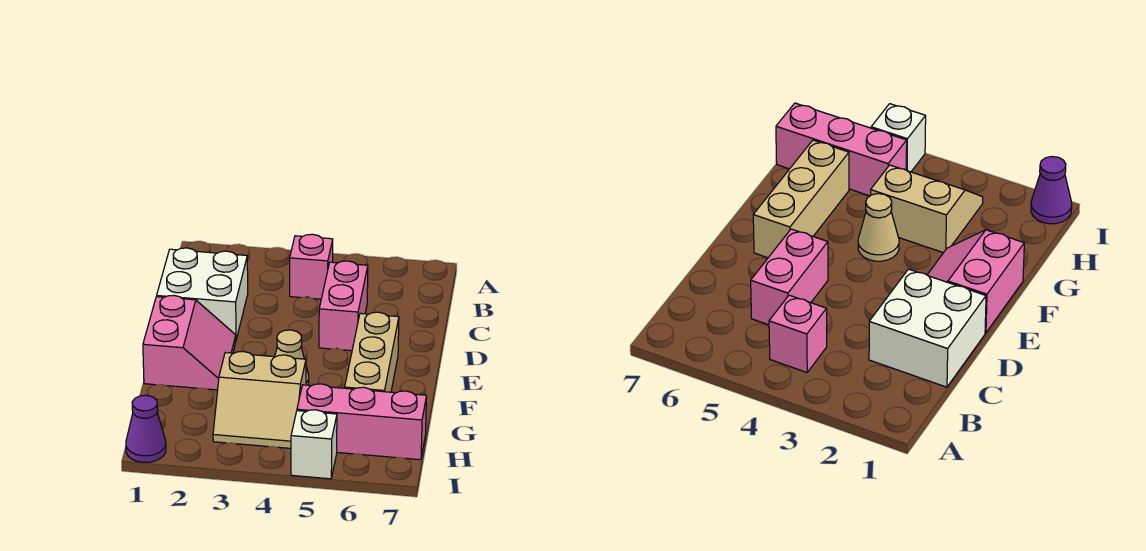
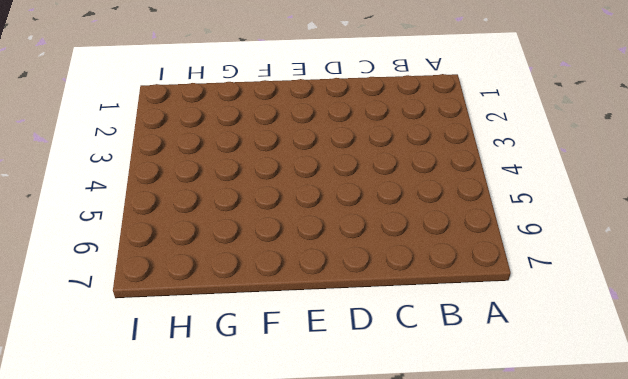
none -> pink brick B4 level 1
none -> white brick C1:D2 level 1

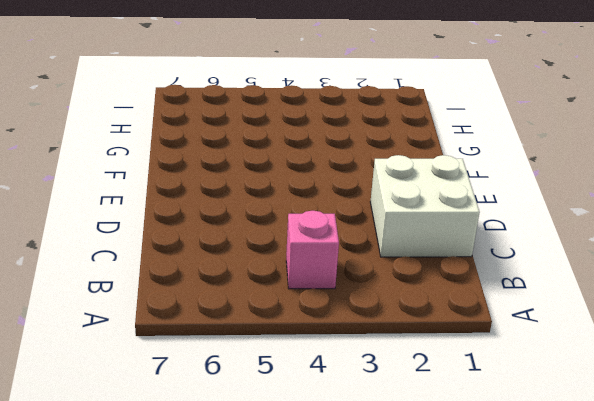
none -> pink brick C5:D5 level 1
none -> pink slope E1:F2 level 1 top 1

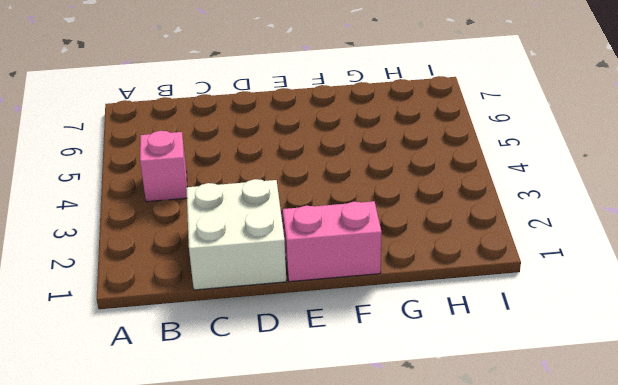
none -> pink brick C5:D5 level 1
none -> tan brick E6:G6 level 1

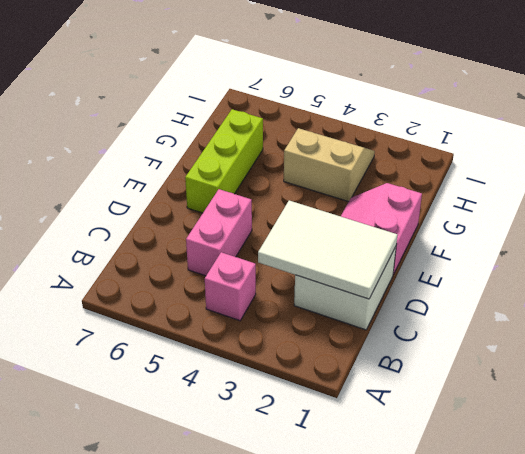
white tile C1:D3 level 2 -> none
lime brick E6:G6 level 1 -> tan brick E6:G6 level 1
none -> tan cone F4 level 1
none -> pink brick H5:H7 level 1

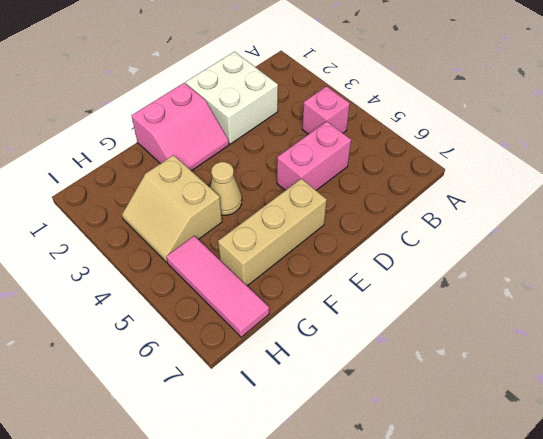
pink tile H5:H7 level 1 -> pink brick H5:H7 level 1
none -> purple cone I1 level 1
none -> white brick I5 level 1

